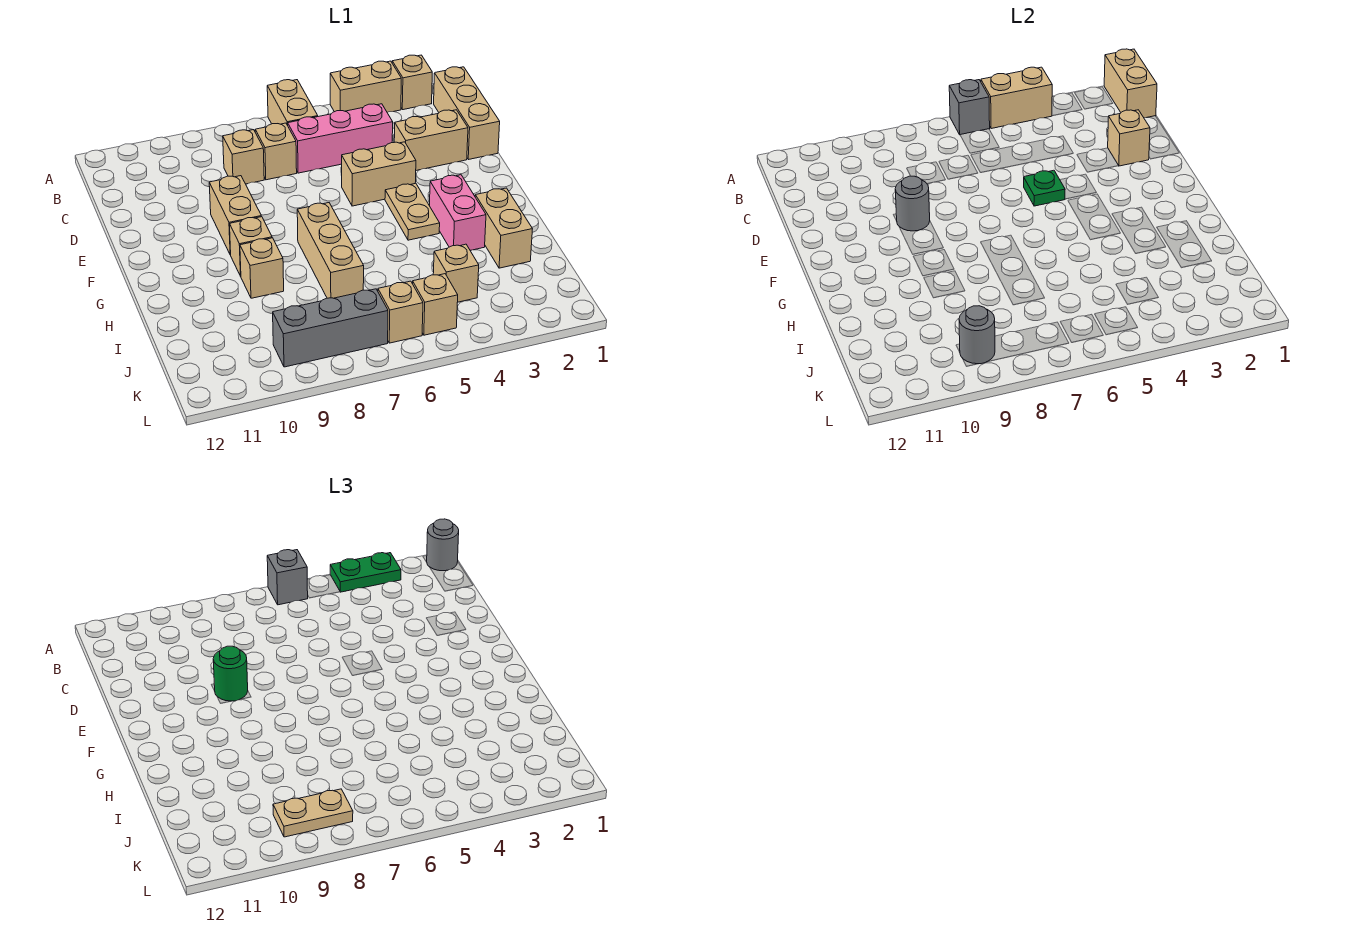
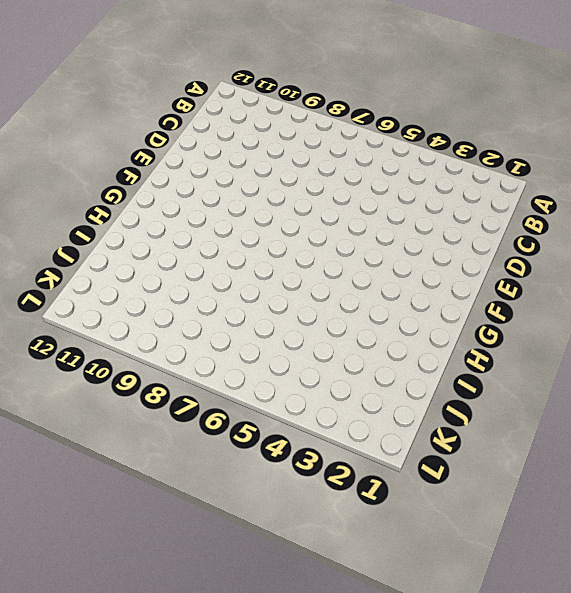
none -> tan brick A2 level 1
none -> tan brick A3:A4 level 1
none -> tan brick A6:B6 level 1
none -> tan brick B1:D1 level 1

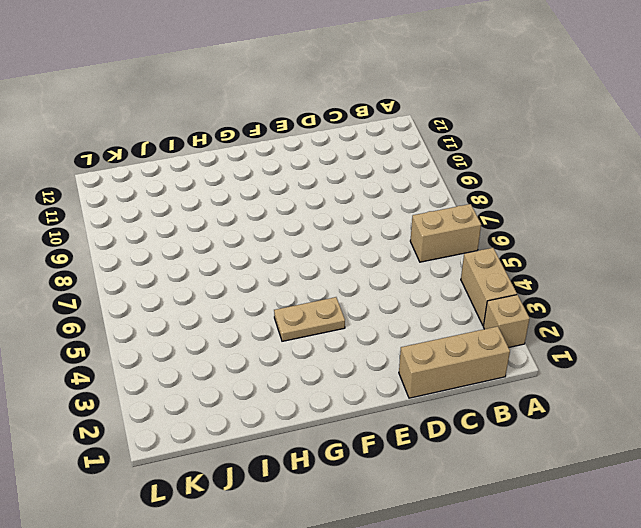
none -> pink brick C4:C6 level 1
none -> tan brick C7 level 1
none -> tan brick C8 level 1
none -> tan brick D2:D3 level 1

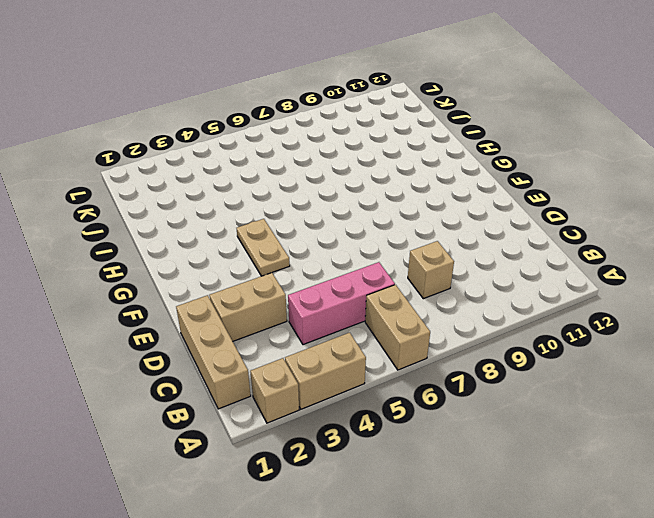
none -> tan brick C7 level 1
none -> tan brick E4:E5 level 1
none -> tan brick E9:F9 level 1
none -> pink brick G3:H3 level 1

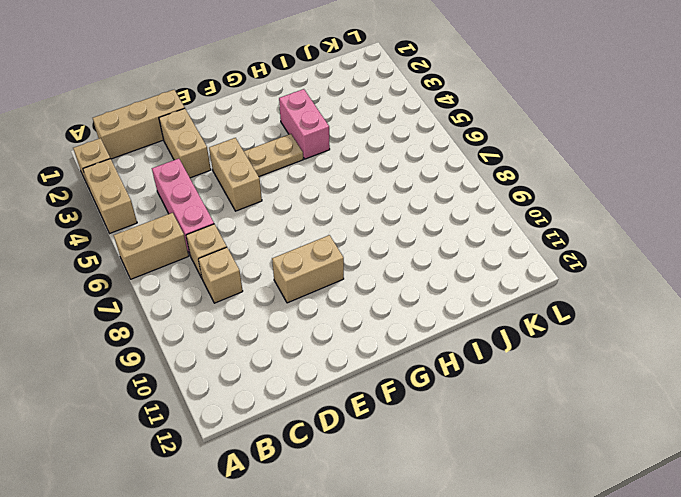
pink brick H3:H4 level 1 -> pink brick G3:H3 level 1
none -> tan brick G7:I7 level 1
none -> tan brick G9 level 1
none -> tan brick H2:I2 level 1
none -> tan brick H9 level 1

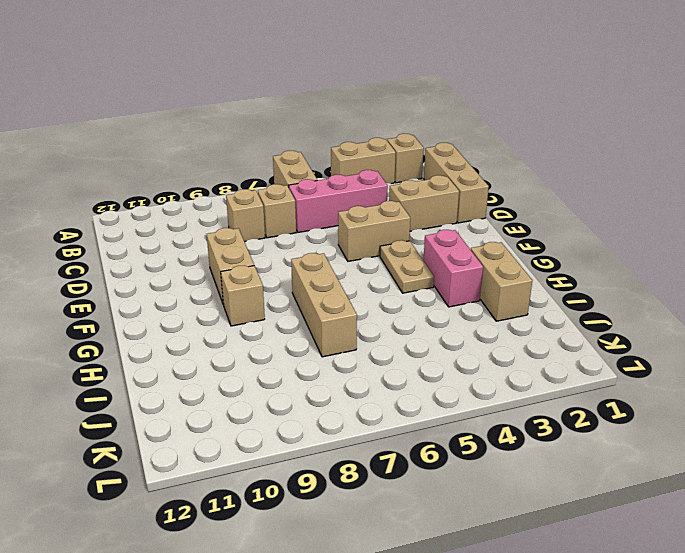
none -> tan brick H9 level 1
none -> tan brick J4 level 1
none -> tan brick K5 level 1
none -> tan brick K6 level 1

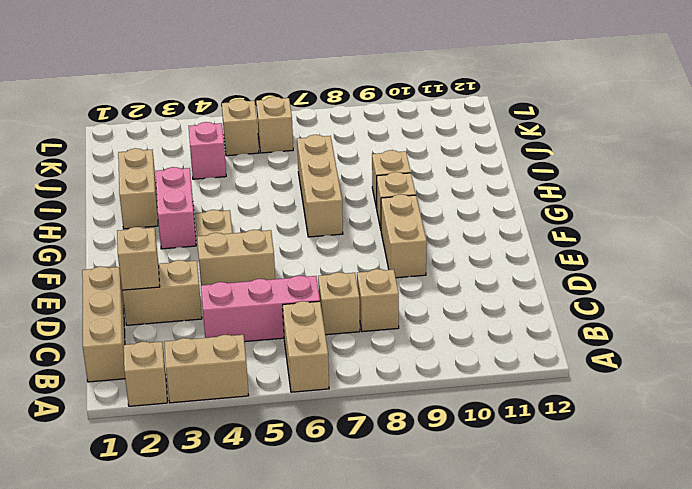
pink brick J4 level 1 -> tan brick J4 level 1
none -> grey brick K7:K9 level 1
none -> tan brick A1:B1 level 2
none -> tan brick A4:A5 level 2
none -> grey brick A6 level 2

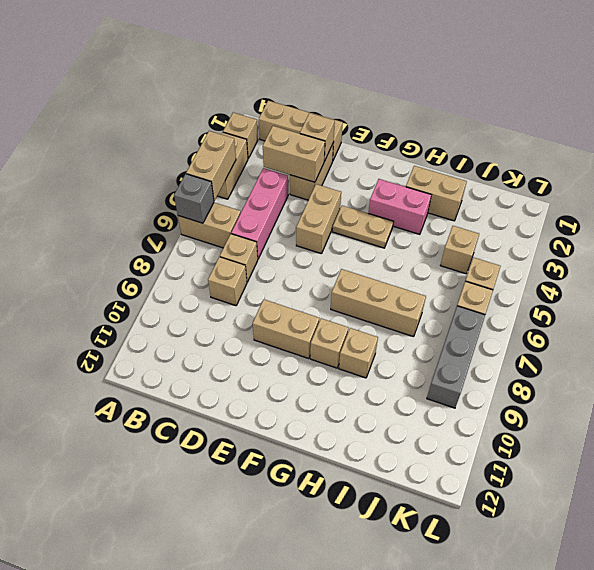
tan brick C3:D3 level 2 -> tan brick A1:B1 level 2
none -> green plate E5 level 2
none -> grey round brick E9 level 2
none -> grey round brick K9 level 2
none -> grey round brick A1 level 3

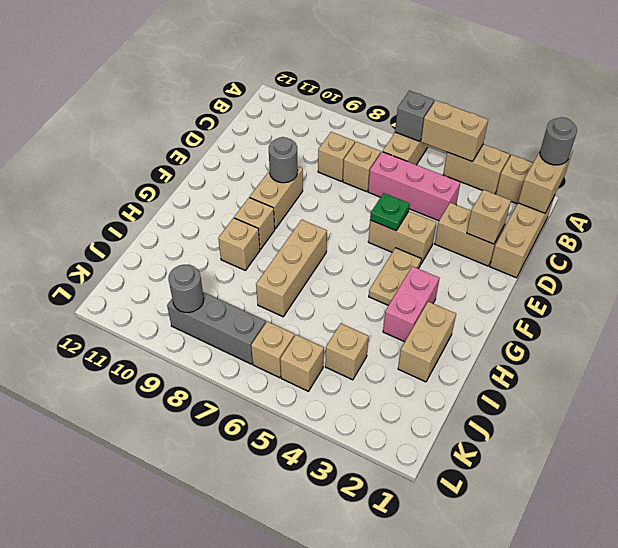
none -> green plate A3:A4 level 3
none -> grey brick A6 level 3
none -> green round brick E9 level 3
none -> tan plate K8:K9 level 3

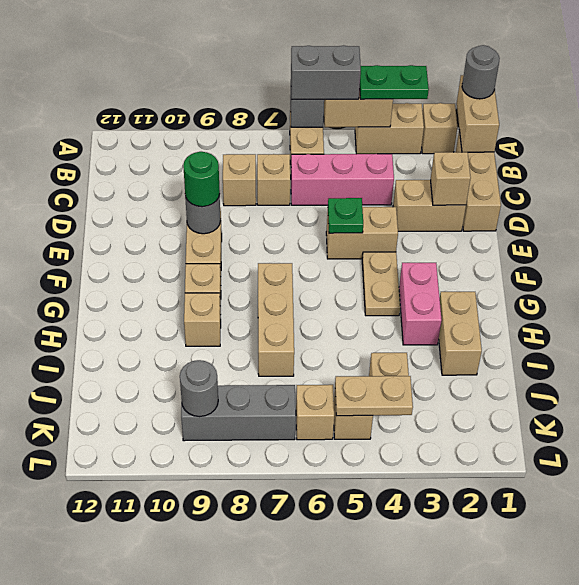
grey brick A5:A6 level 3 -> grey brick A6 level 3
tan plate K4:K5 level 2 -> tan plate K8:K9 level 3

